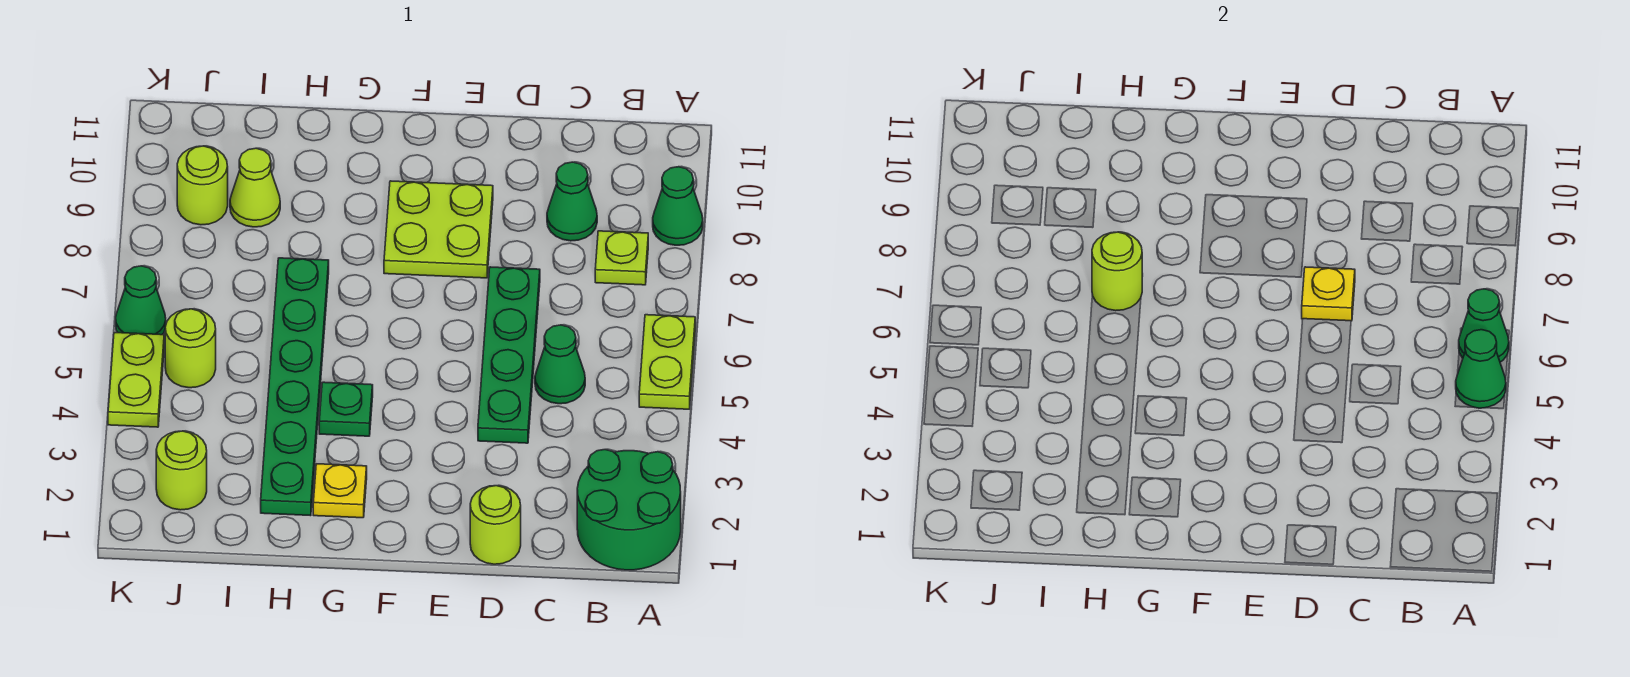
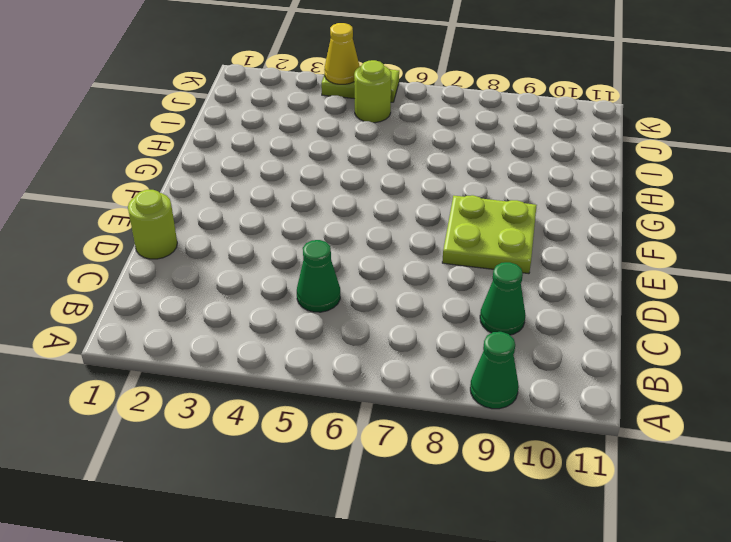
yellow cone K4 level 2 -> none
none -> green round brick A1:B2 level 1
none -> lime plate A5:A6 level 1
none -> lime plate B8 level 1

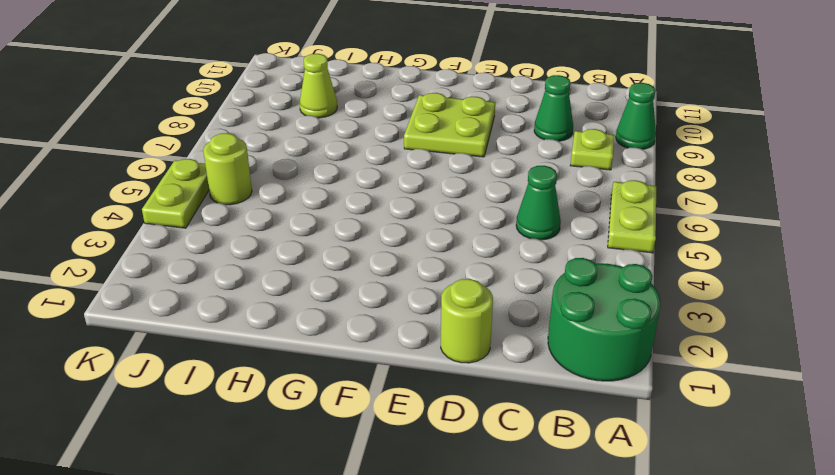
none -> green plate D4:D7 level 1
none -> yellow plate G2 level 1
none -> green plate G4 level 1

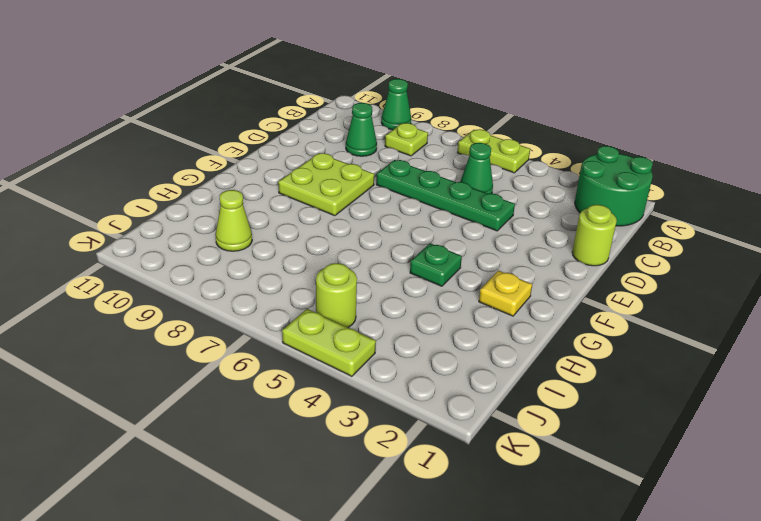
none -> green plate H2:H7 level 1
none -> lime round brick J2 level 1
none -> lime round brick J9 level 1

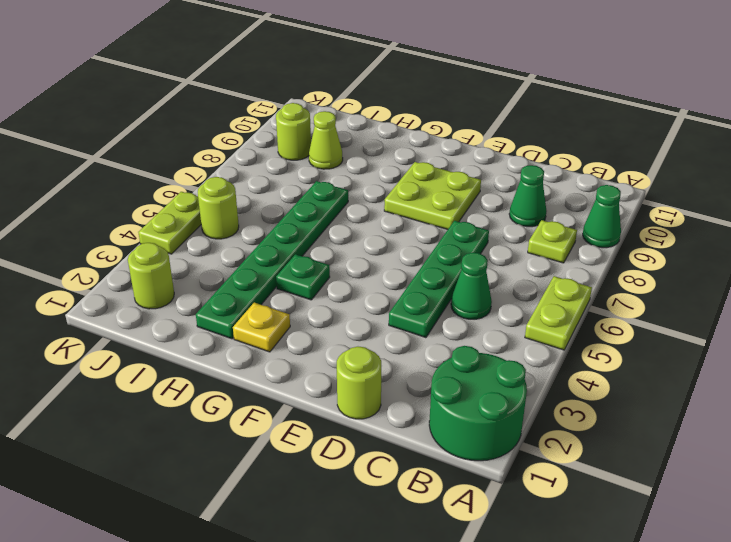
none -> green cone K6 level 1
none -> green cone A5 level 2
none -> green cone A6 level 2

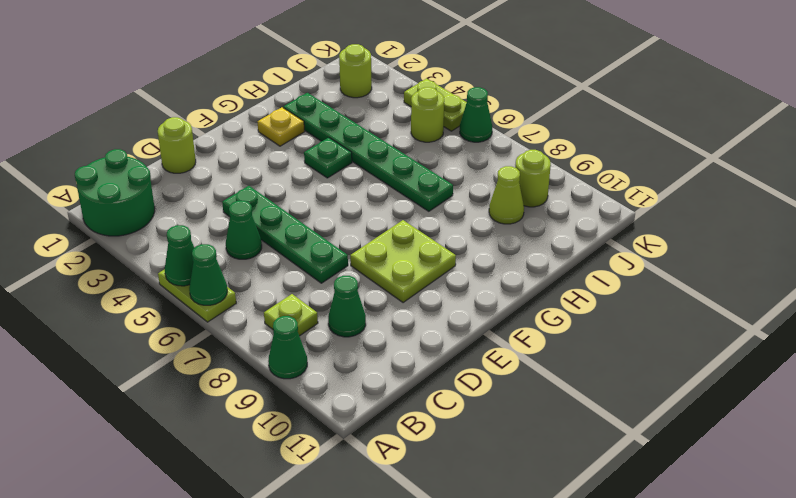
none -> yellow plate D7 level 2
none -> lime round brick H7 level 2

